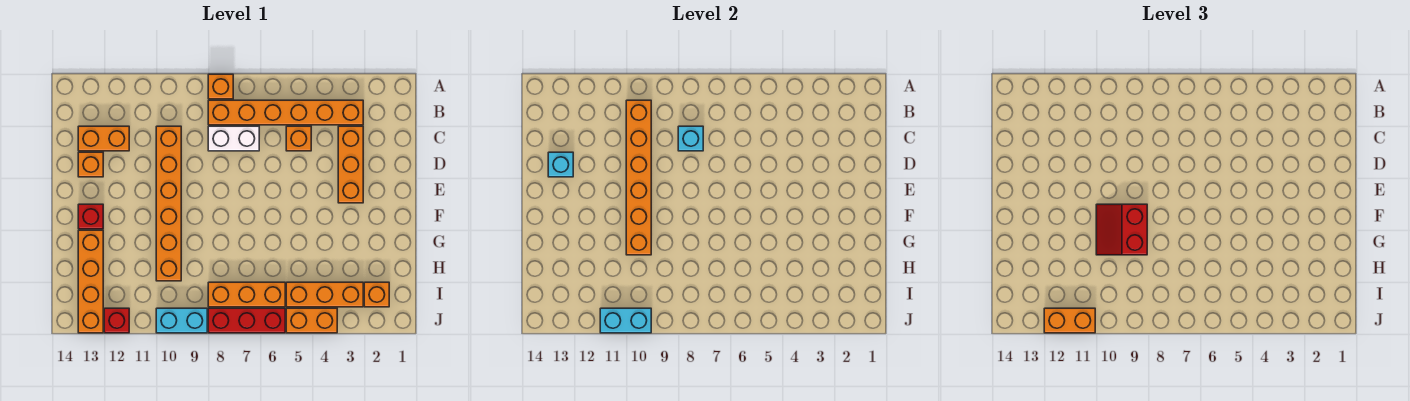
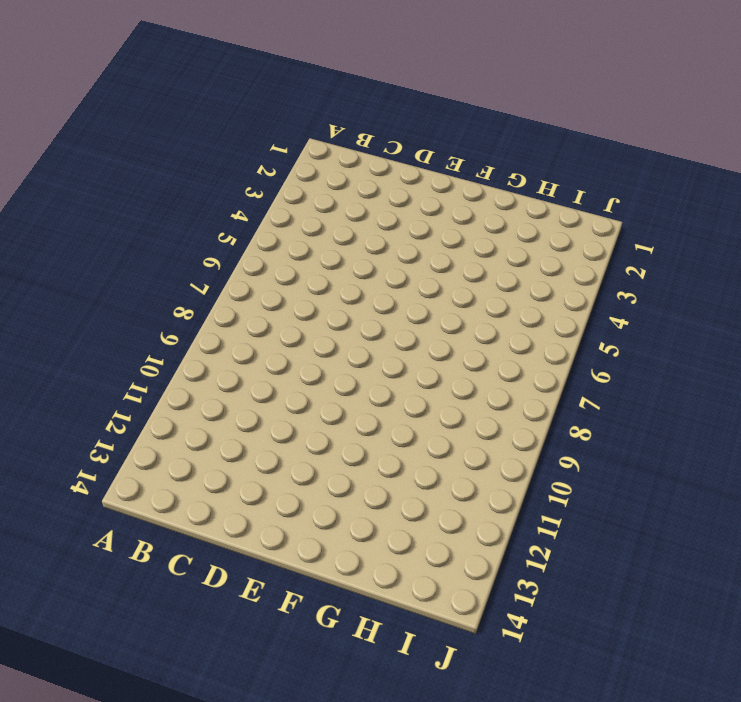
none -> orange brick A8 level 1
none -> orange brick B3:B8 level 1
none -> orange brick C3:E3 level 1

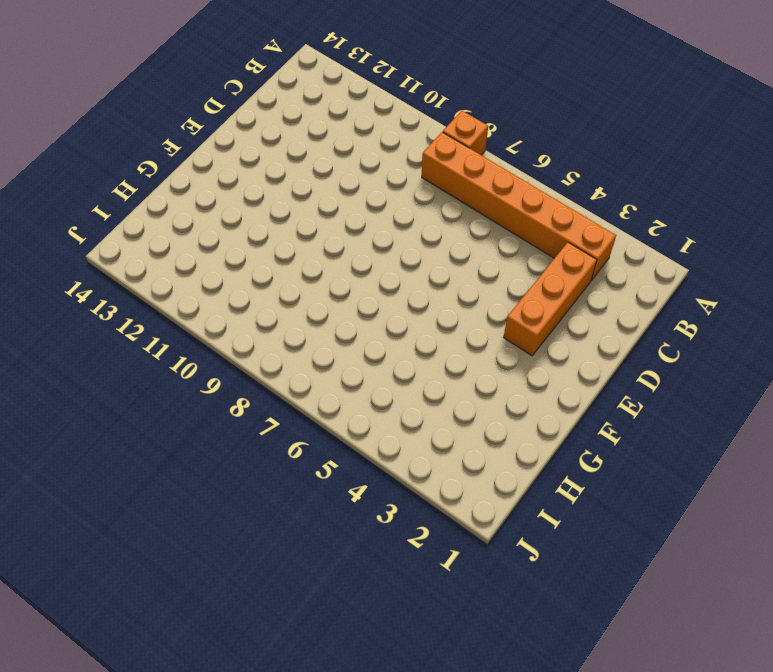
none -> orange brick C5 level 1
none -> white brick C7:C8 level 1
none -> orange brick C10:H10 level 1

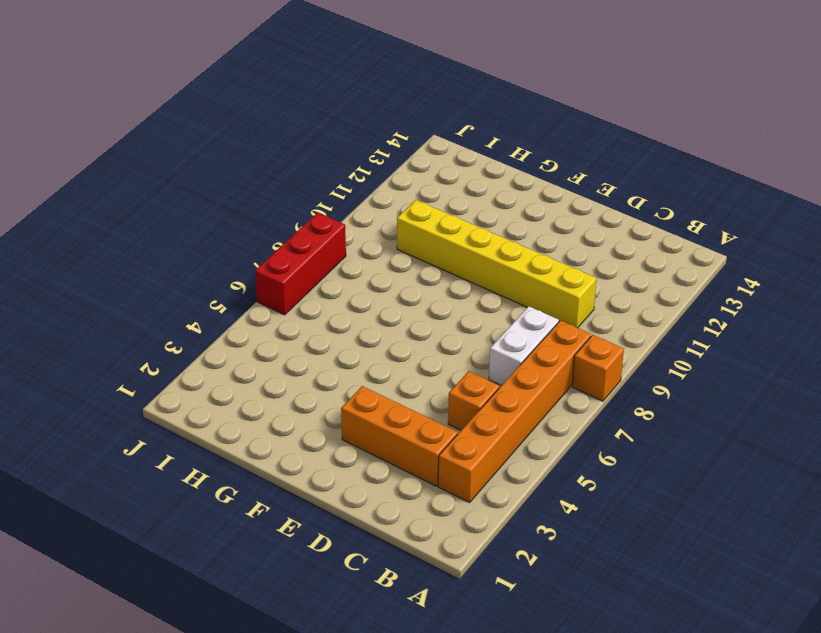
yellow brick C10:H10 level 1 -> orange brick C10:H10 level 1
none -> orange brick C12:C13 level 1
none -> orange brick D13 level 1
none -> red brick F13 level 1

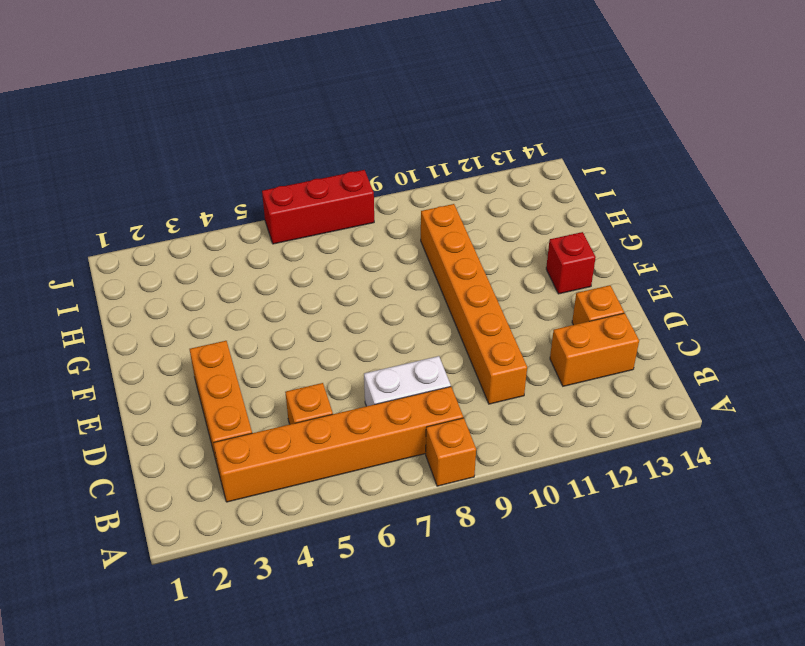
none -> orange brick G13:J13 level 1
none -> orange brick I2 level 1
none -> orange brick I3:I5 level 1

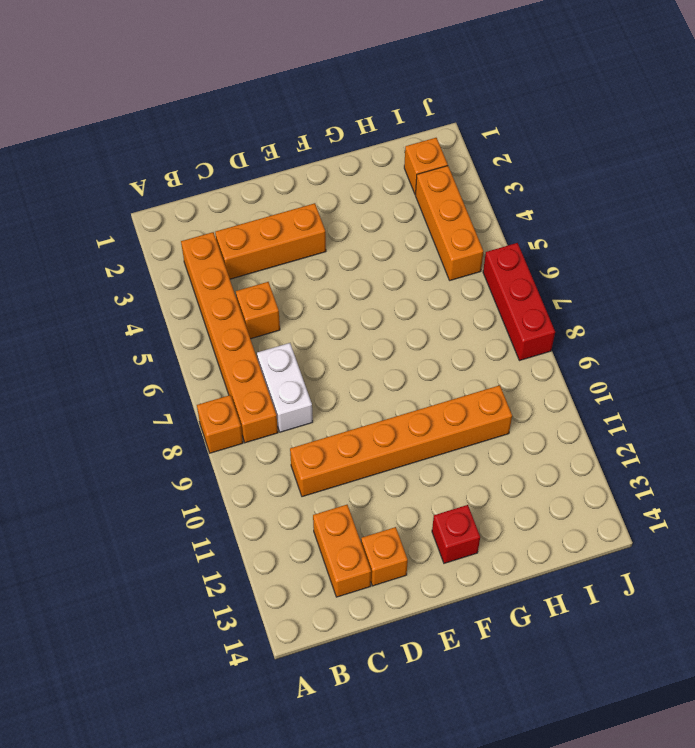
none -> orange brick G13:J13 level 1
none -> orange brick I6:I8 level 1
none -> orange brick J4:J5 level 1

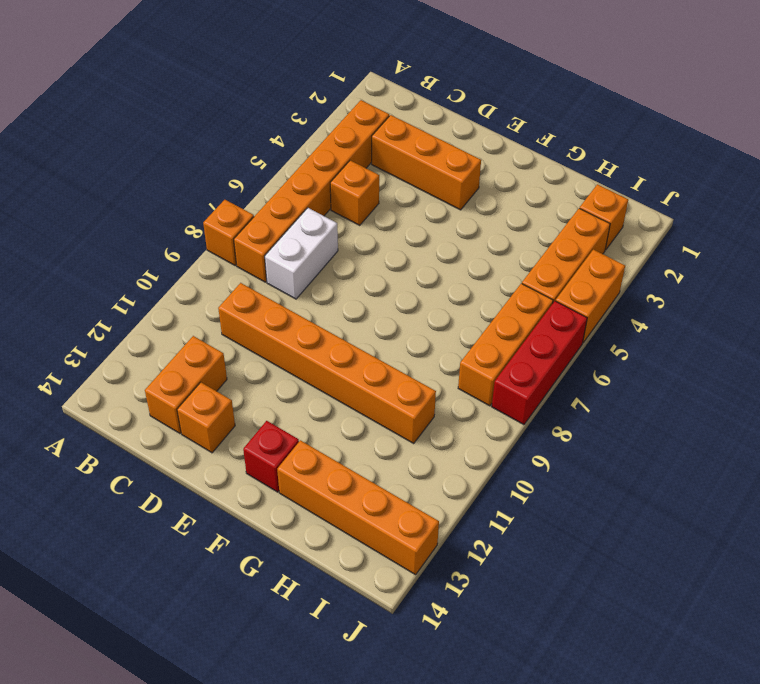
none -> cyan brick J9:J10 level 1
none -> red brick J12 level 1
none -> orange brick B10:G10 level 2

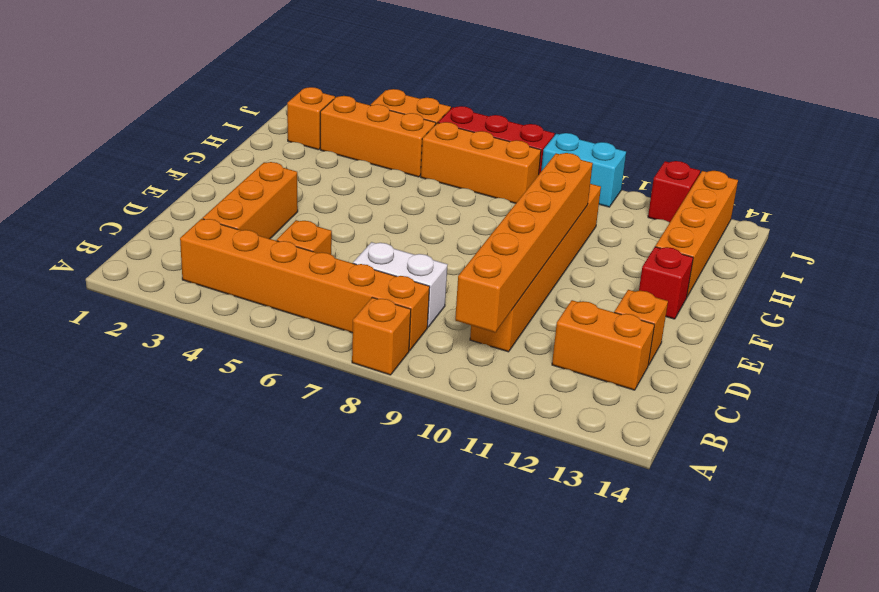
none -> cyan brick C8 level 2
none -> cyan brick D13 level 2
none -> cyan brick J10:J11 level 2

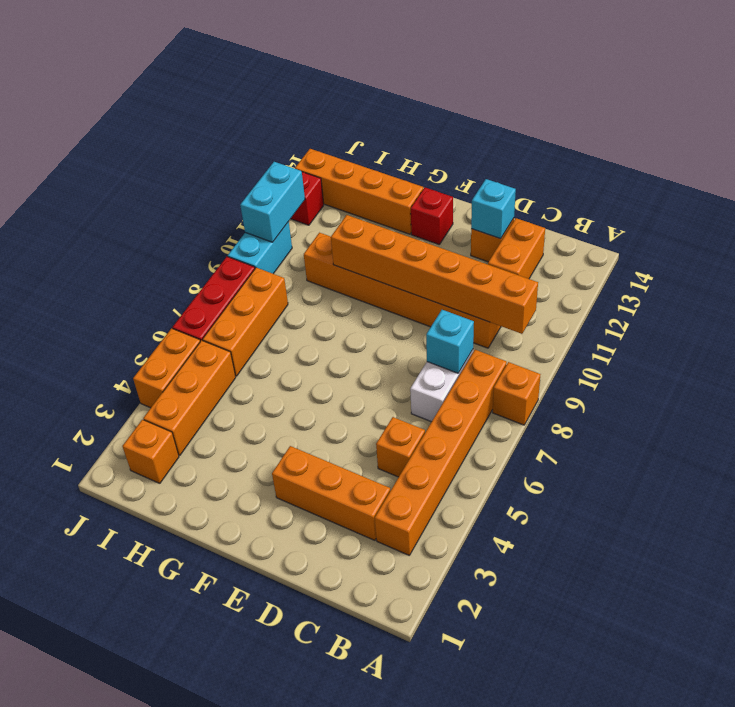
none -> red slope F9:G10 level 3 top 9
none -> orange brick J11:J12 level 3

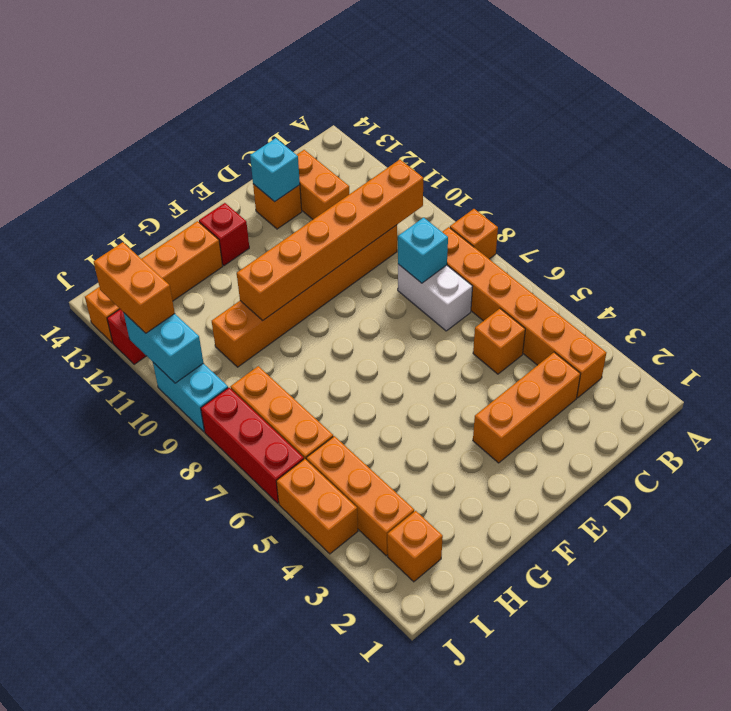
none -> red slope F9:G10 level 3 top 9

